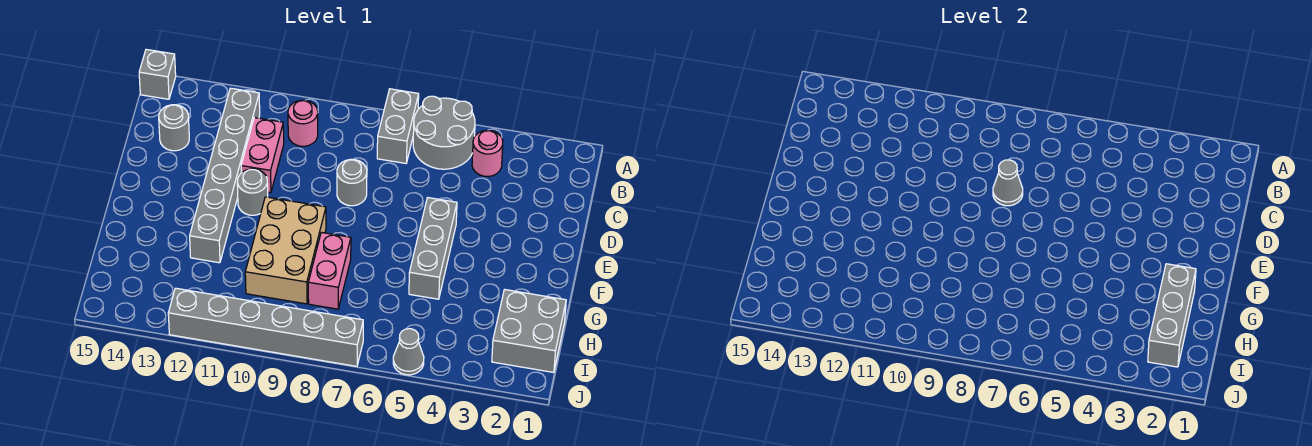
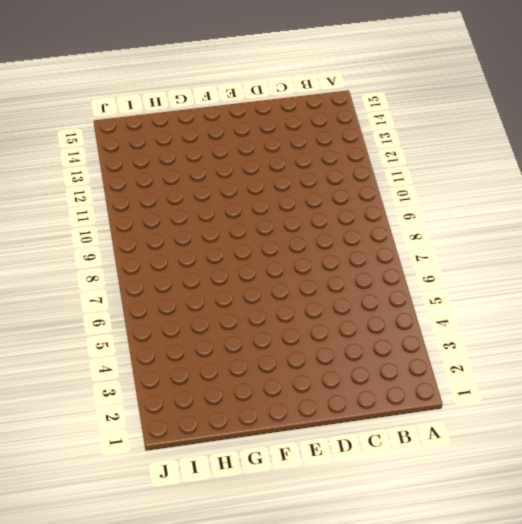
none -> grey round brick A5:B6 level 1
none -> grey brick A7:B7 level 1
none -> grey brick A15 level 1

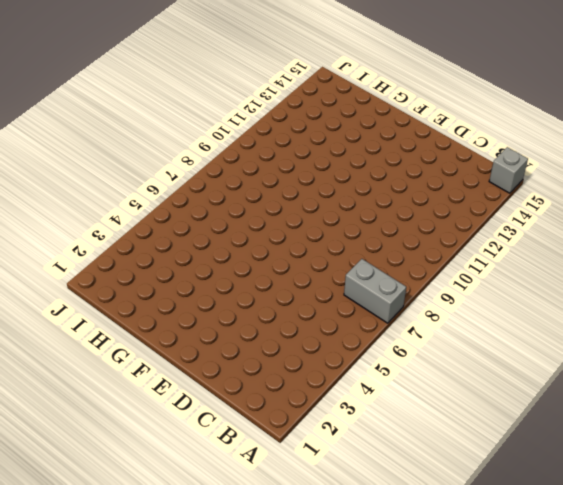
none -> grey round brick A5:B6 level 1
none -> pink round brick B4 level 1
none -> pink round brick B10 level 1

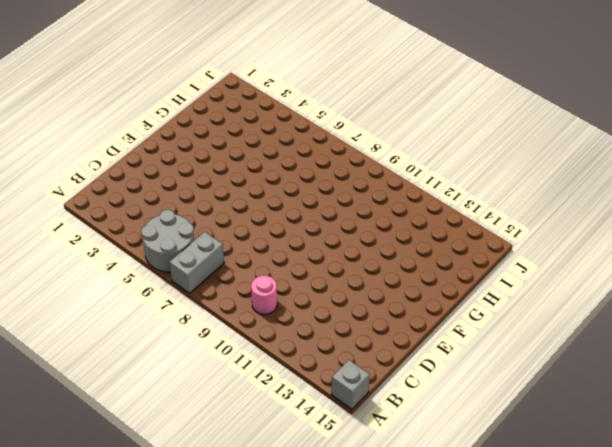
none -> pink round brick B4 level 1
none -> grey brick B12:G12 level 1
none -> pink brick C11:D11 level 1

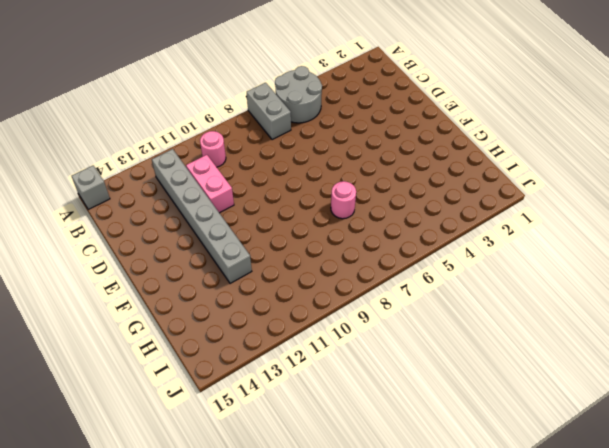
pink round brick G7 level 1 -> pink round brick B4 level 1
none -> grey round brick C14 level 1
none -> grey round brick D8 level 1
none -> grey brick E5:G5 level 1

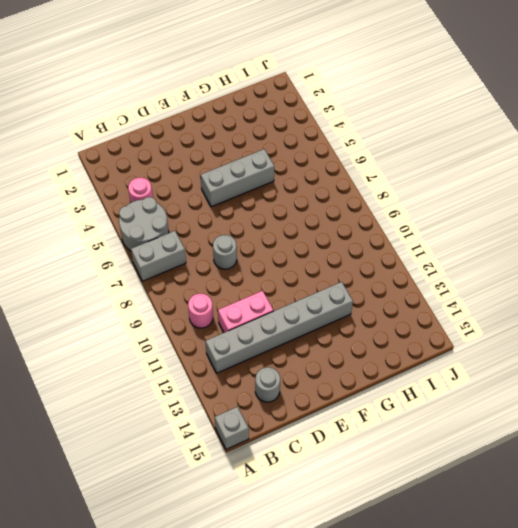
none -> grey round brick E11 level 1
none -> tan brick F9:H10 level 1
none -> pink brick G8:H8 level 1

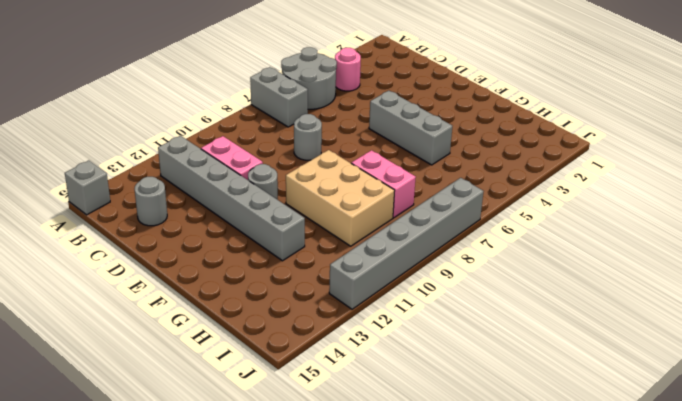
none -> pink round brick B10 level 1
none -> grey brick H1:I2 level 1
none -> grey cone J5 level 1

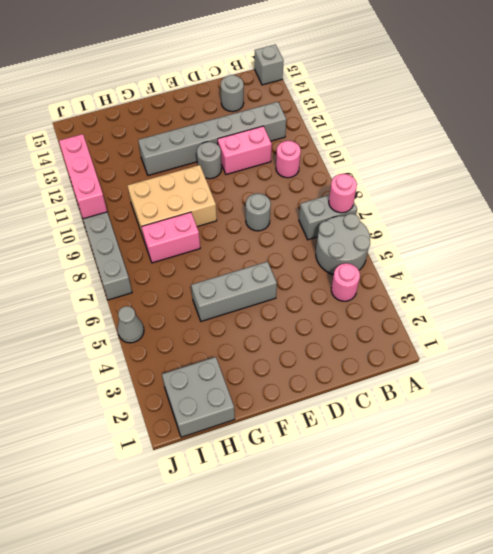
pink round brick A7 level 2 -> none
pink brick J10:J12 level 2 -> none
none -> grey cone D8 level 2
none -> grey brick G2:I2 level 2

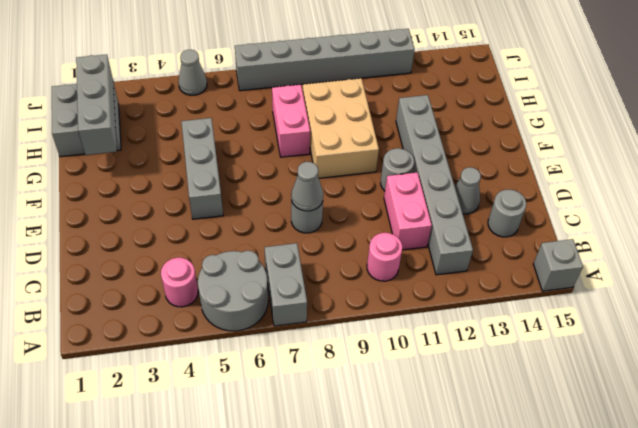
grey cone D13 level 1 -> none

